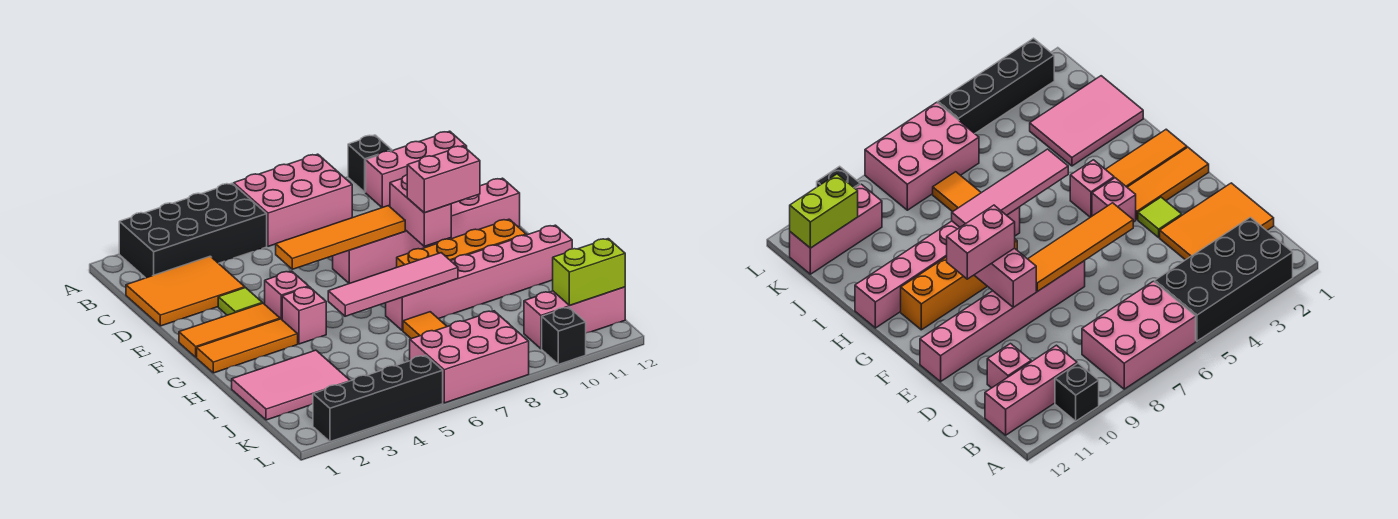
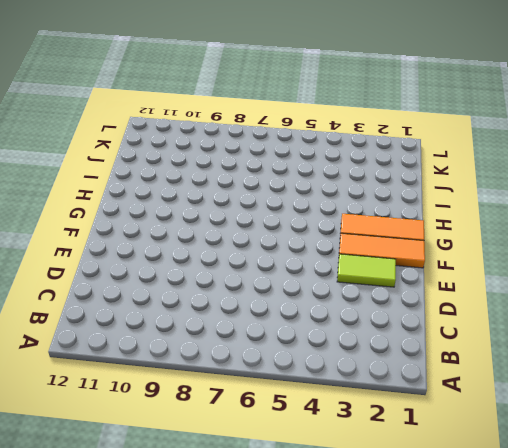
lime tile E2:E3 level 1 -> lime tile E3 level 1
none -> black brick A2:B5 level 1
none -> pink brick A6:B8 level 1
none -> black brick A10 level 1

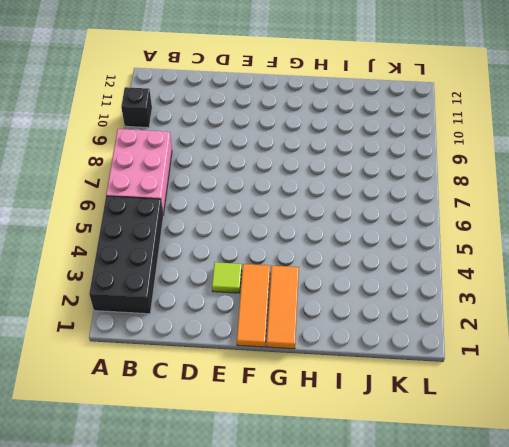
none -> pink brick B10:B12 level 1
none -> orange tile C1:D3 level 1
none -> pink brick C11 level 1

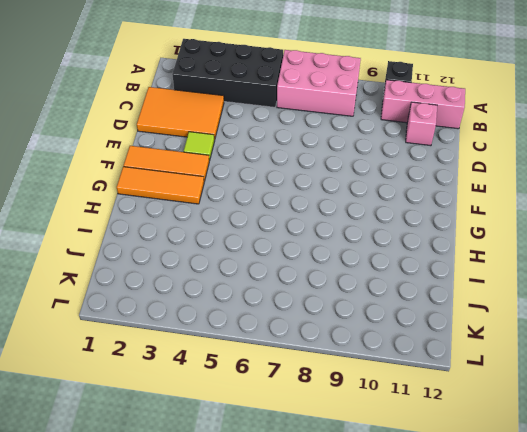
none -> pink brick E7:E12 level 1
none -> pink brick F4 level 1
none -> pink brick G4 level 1

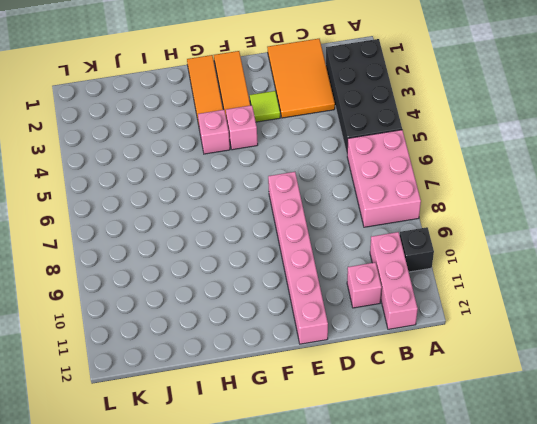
none -> orange brick G8:G11 level 1
none -> pink brick H7:H12 level 1
none -> pink tile I1:J3 level 1

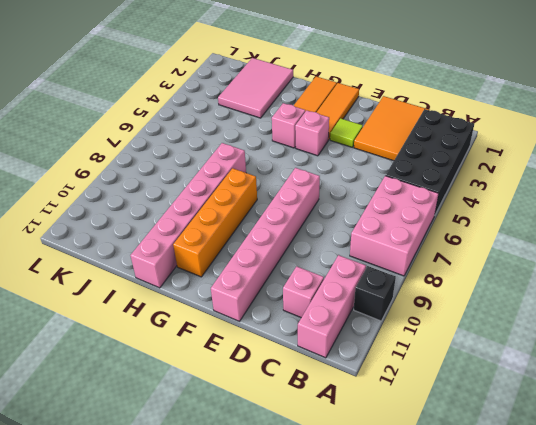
none -> orange tile I7:J7 level 1
none -> pink brick K6:L8 level 1
none -> pink brick K10:K12 level 1

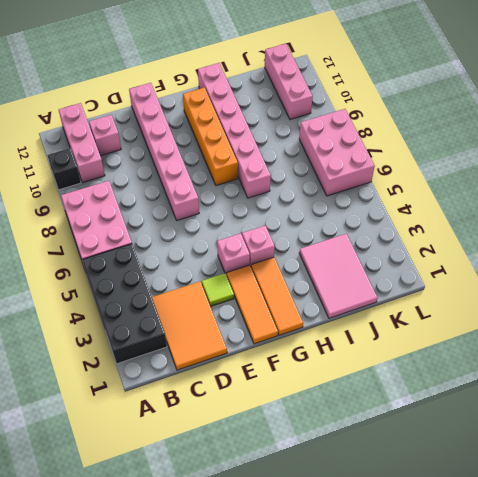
none -> orange tile I7:J7 level 1
none -> black brick L2:L5 level 1
none -> black brick L10 level 1

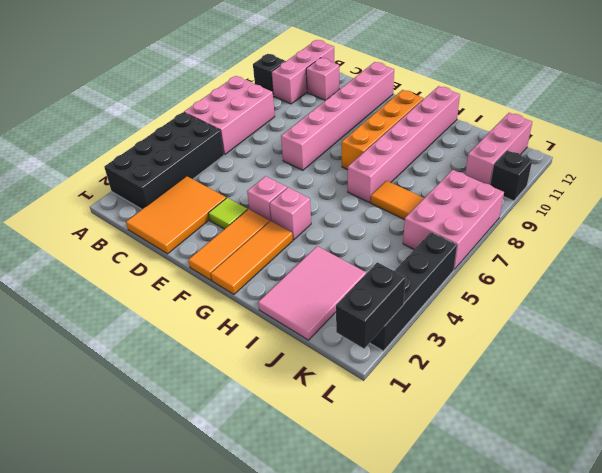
black brick L1:L2 level 2 -> none
none -> orange tile E5:E8 level 2
none -> pink brick E9:F9 level 2
none -> pink tile H5:H8 level 2

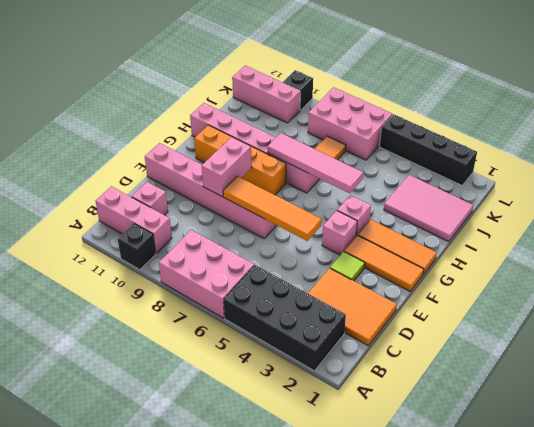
none -> lime brick K11:K12 level 2
none -> pink brick F9:F10 level 3

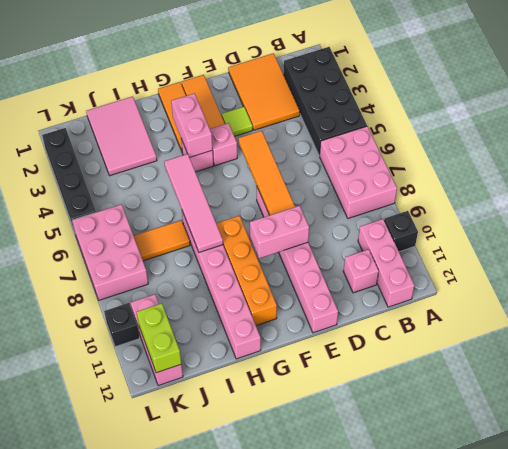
pink brick G3:G4 level 2 -> pink brick F9:F10 level 3

